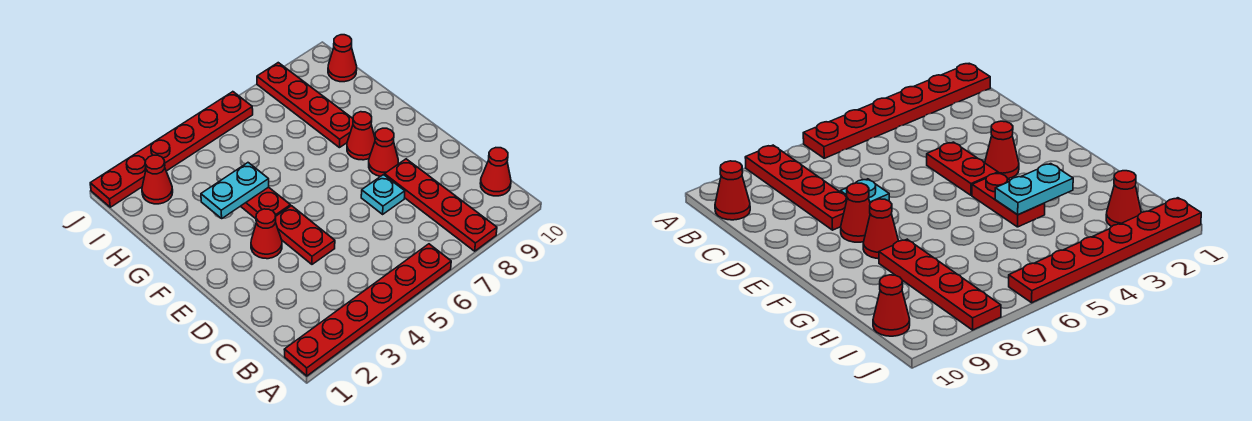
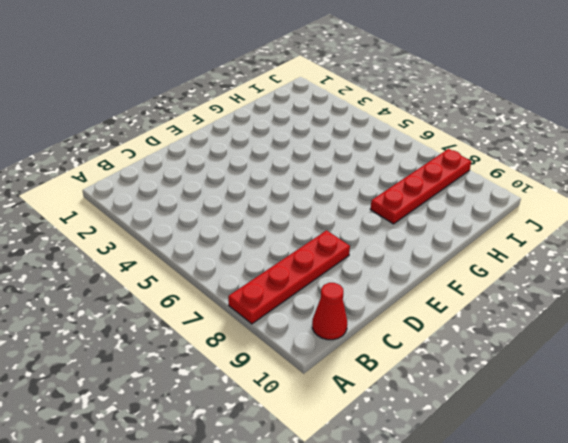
none -> red plate A1:A6 level 1
none -> red plate D4:E4 level 1
none -> cyan plate D7 level 1

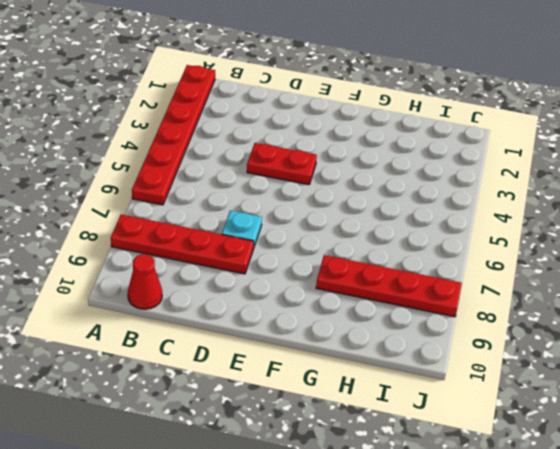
none -> red cone E3 level 1
none -> red cone E8 level 1
none -> red plate F4:G4 level 1

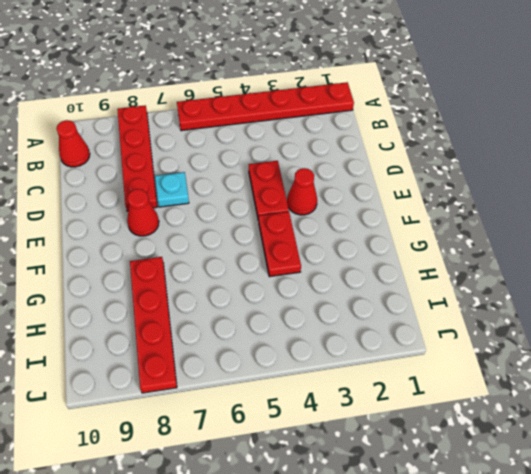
none -> red cone F8 level 1
none -> red cone I2 level 1
none -> red cone I10 level 1

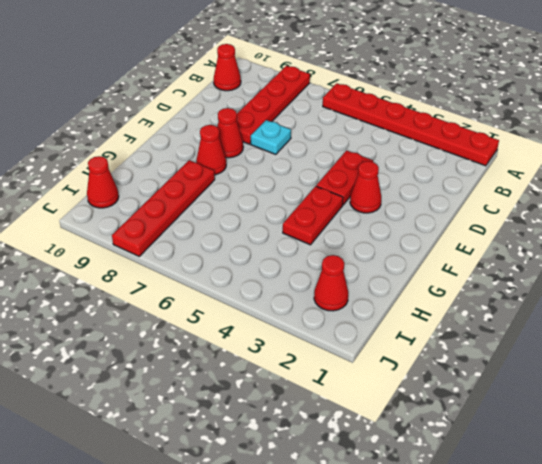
none -> red plate J1:J6 level 1
none -> cyan plate G3:G4 level 2

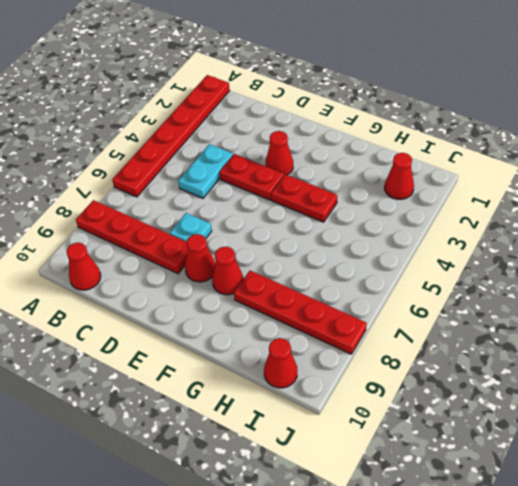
cyan plate C4:C5 level 1 -> cyan plate G3:G4 level 2
none -> red plate J1:J6 level 1

